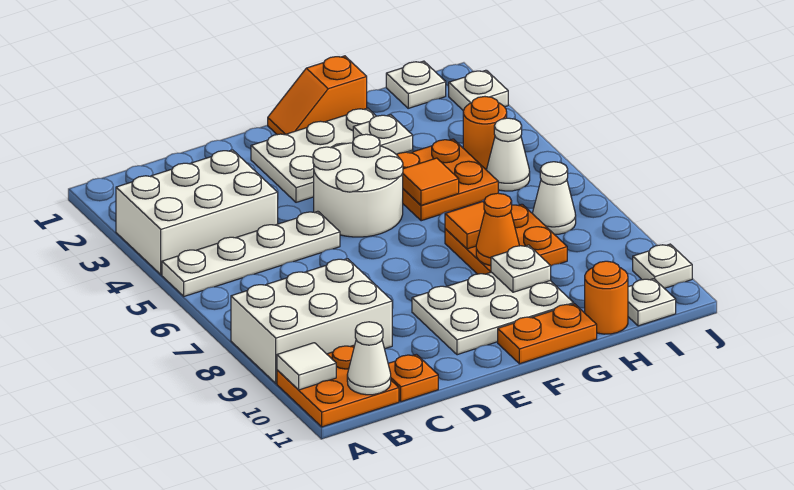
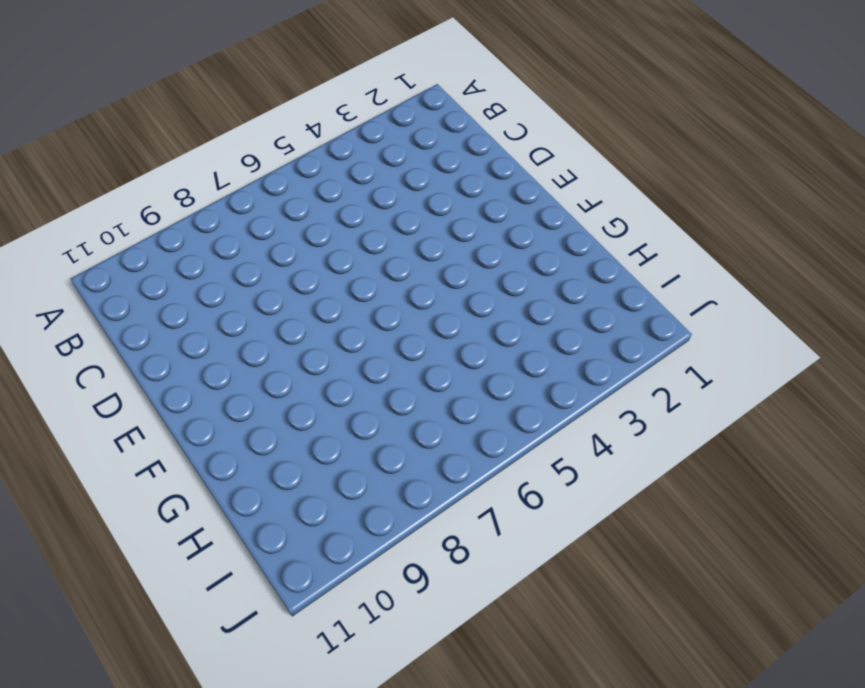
none -> white brick A3:C4 level 1
none -> white plate A5:D5 level 1
none -> white brick A8:C9 level 1

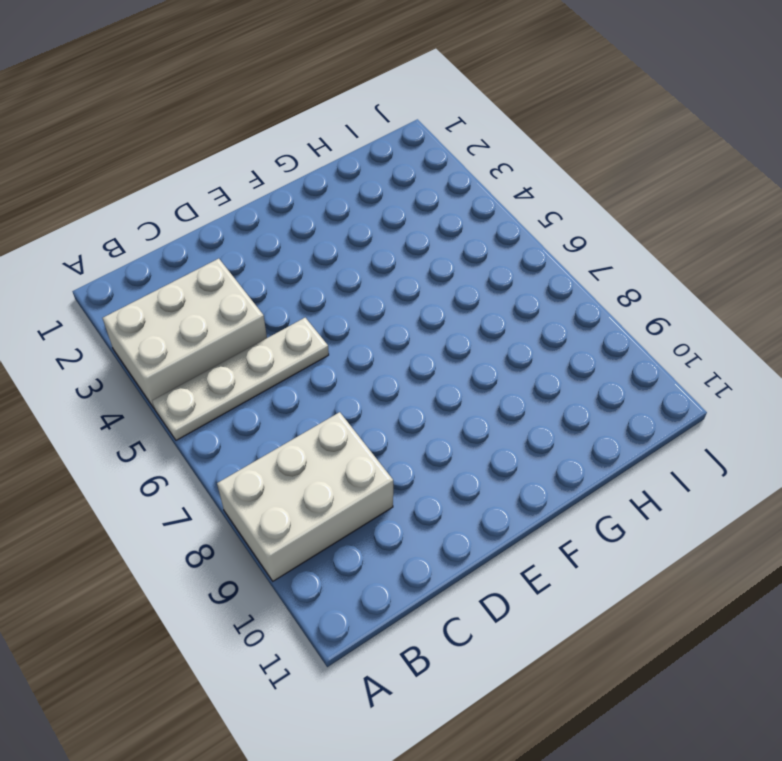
none -> orange plate A10:B11 level 1
none -> orange plate C11 level 1
none -> white plate E2:G3 level 1

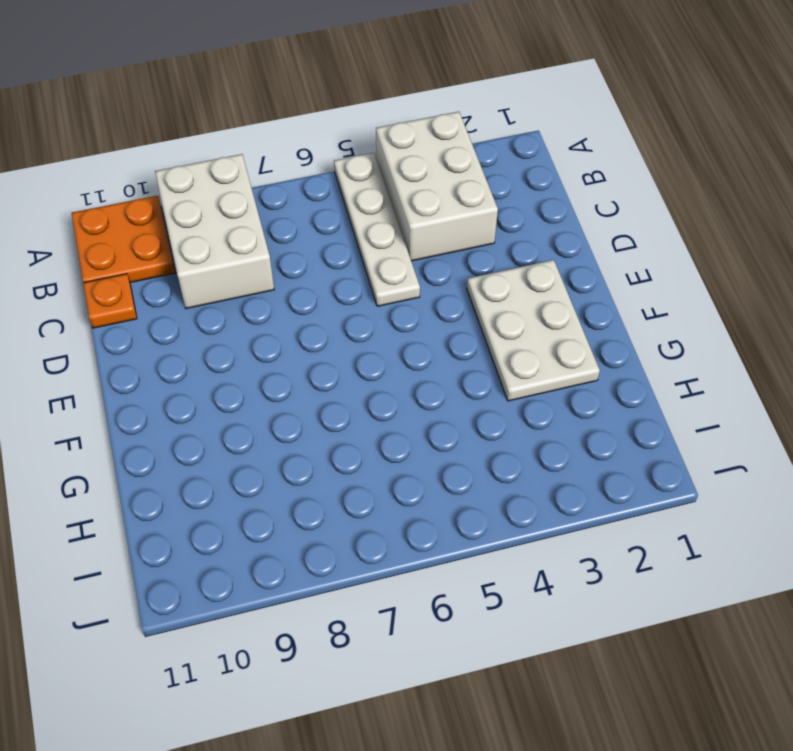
none -> white round brick E4:F5 level 1
none -> white plate E9:G10 level 1
none -> orange slope F1:G1 level 1 top G

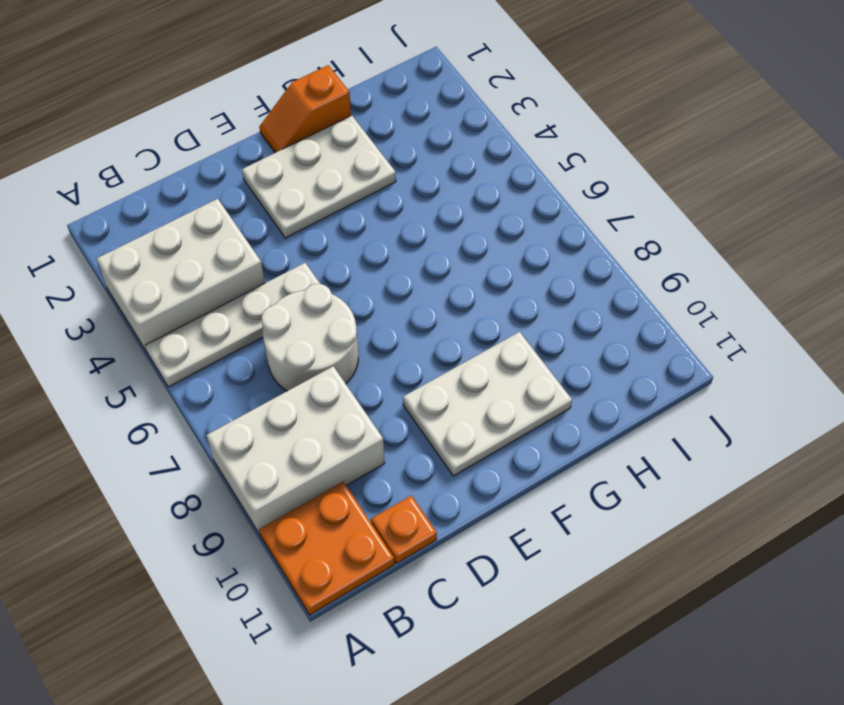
white round brick C6:D7 level 1 -> white round brick E4:F5 level 1
none -> orange plate F11:G11 level 1
none -> orange plate G4:H5 level 1
none -> orange plate G7:H8 level 1

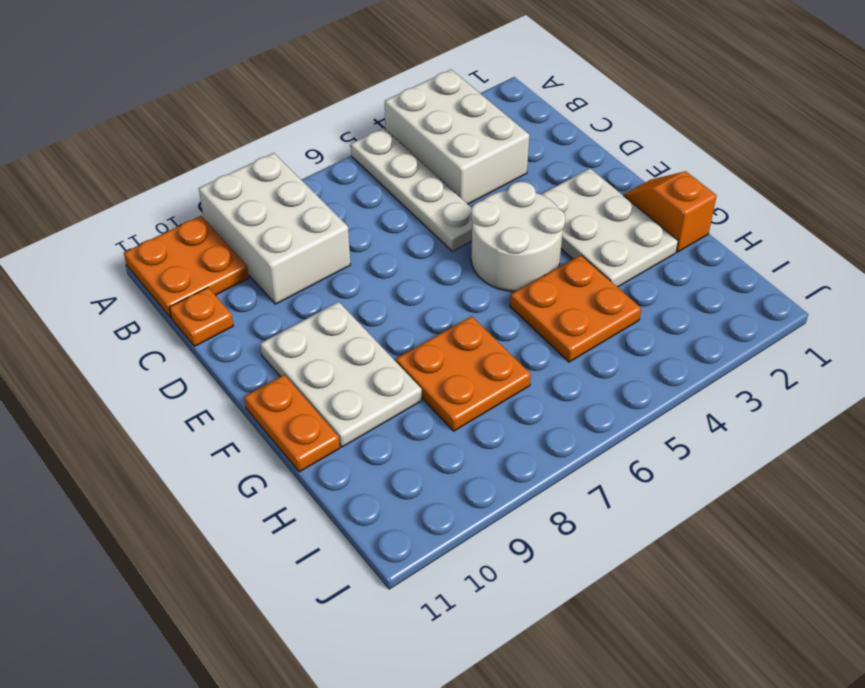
none -> orange round brick H11 level 1
none -> white plate I1 level 1
none -> orange round brick I4 level 1

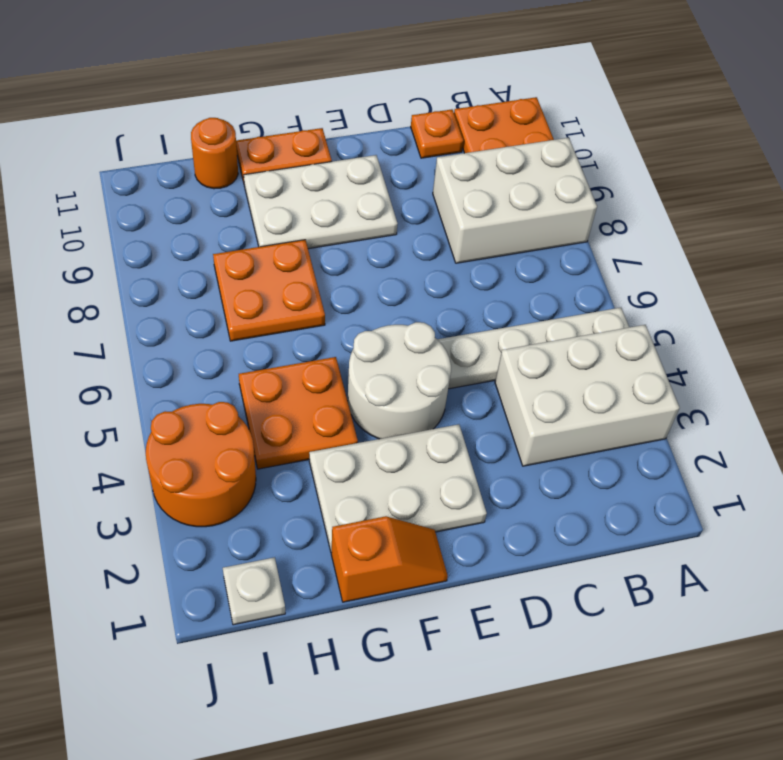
orange round brick I3:J4 level 1 -> orange round brick I4 level 1
none -> white cone I5 level 1
none -> white cone I7 level 1
none -> white plate I11 level 1

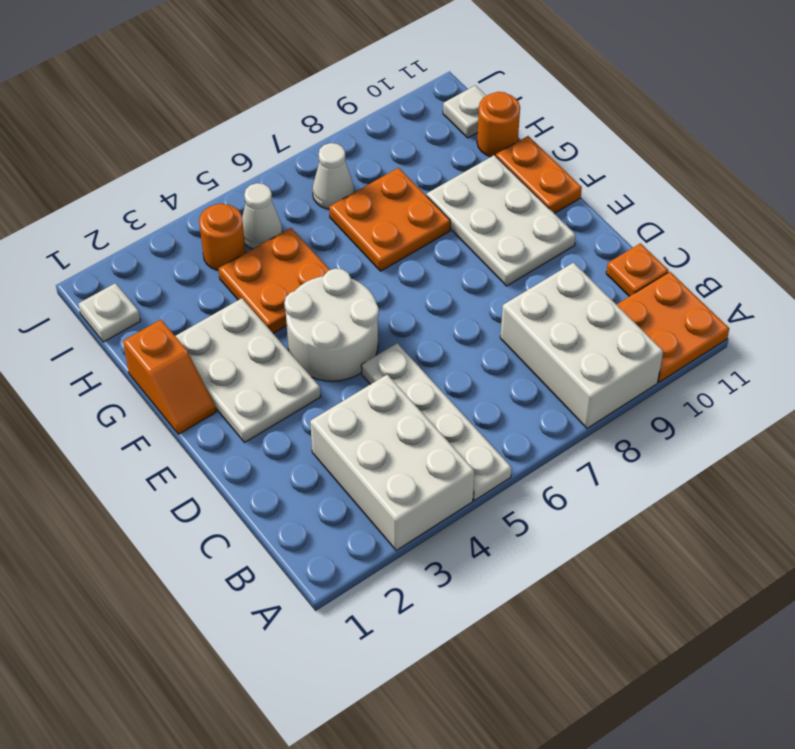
none -> white plate J2 level 1
none -> white plate J10 level 1
none -> white tile A10 level 2

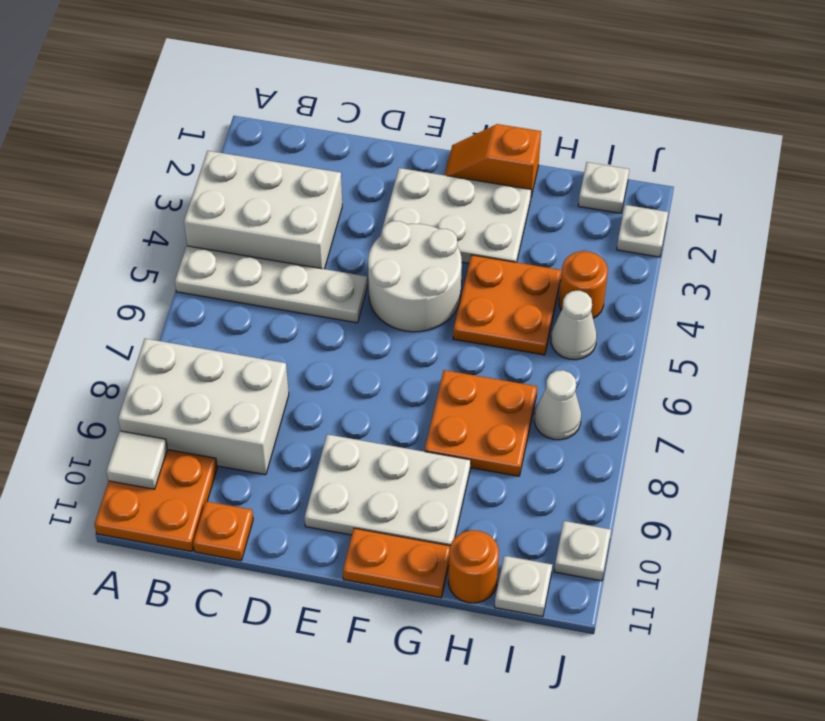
none -> white cone B11 level 2
none -> white plate G3 level 2
none -> orange tile G5 level 2

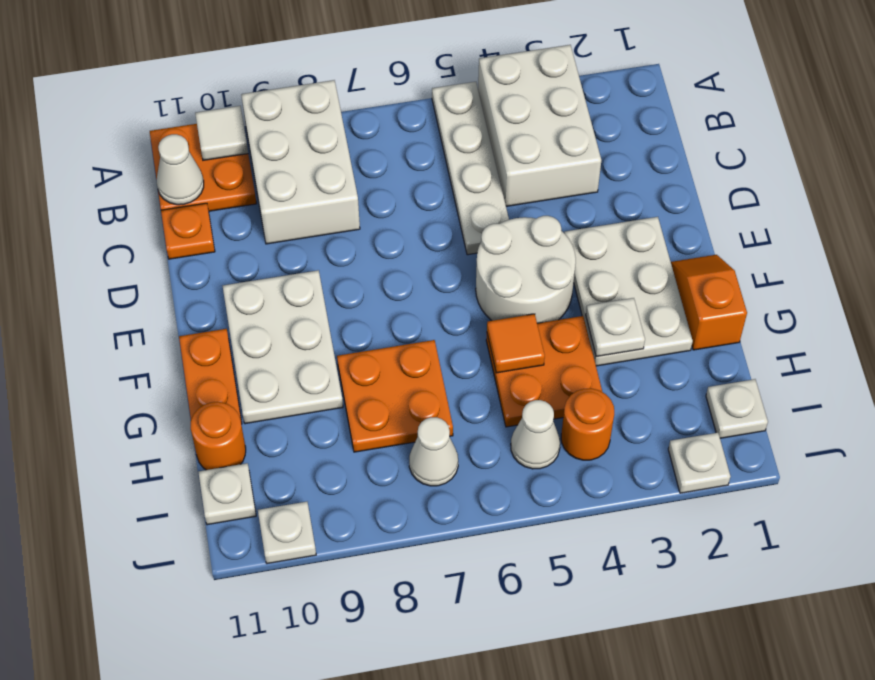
none -> orange tile G7 level 2
none -> orange cone G8 level 2
none -> white plate G9 level 2

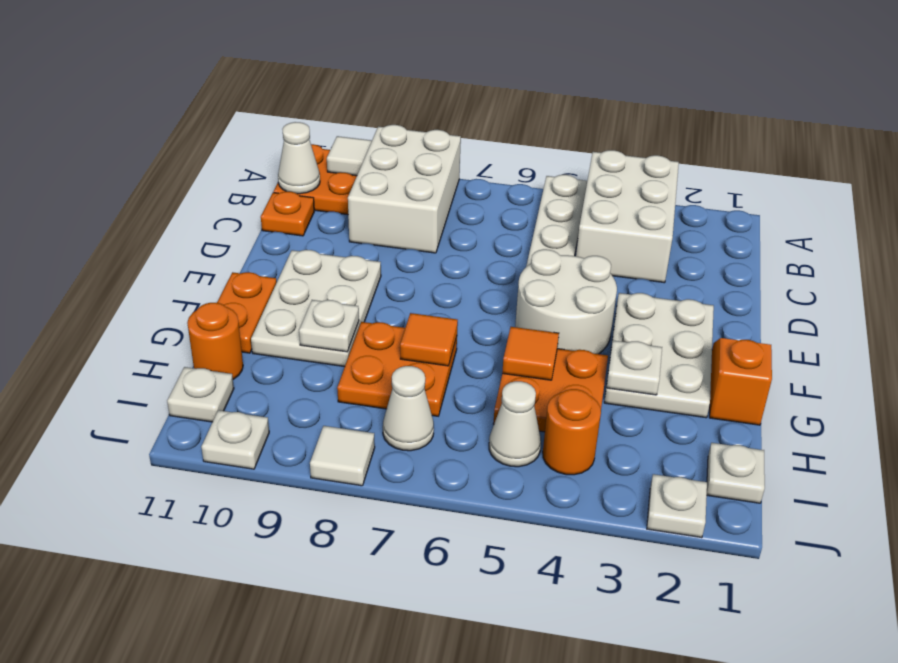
white tile J8 level 1 -> none
none -> orange cone G8 level 2

